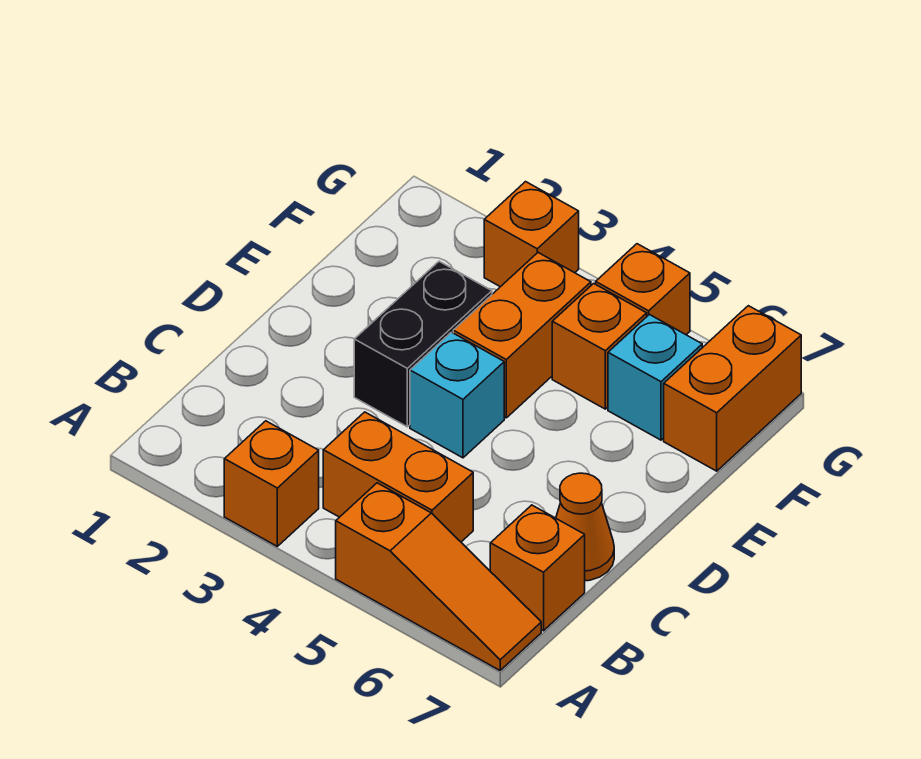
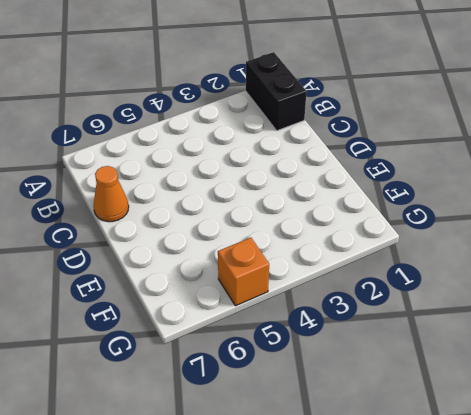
black brick A1:B1 level 1 -> black brick D3:E3 level 1
none -> orange brick A3 level 1
none -> orange slope A5:A7 level 1 top 5
none -> orange brick B4:B5 level 1

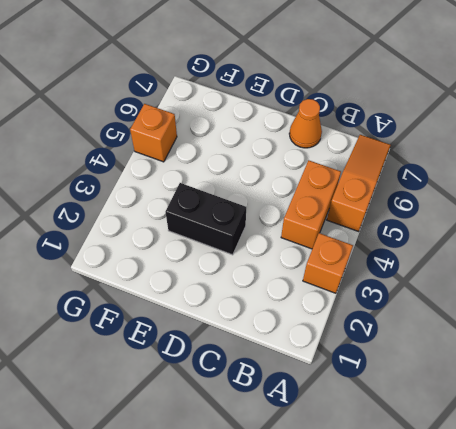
none -> orange brick B7 level 1
none -> cyan brick D4 level 1
none -> orange brick E4:F4 level 1

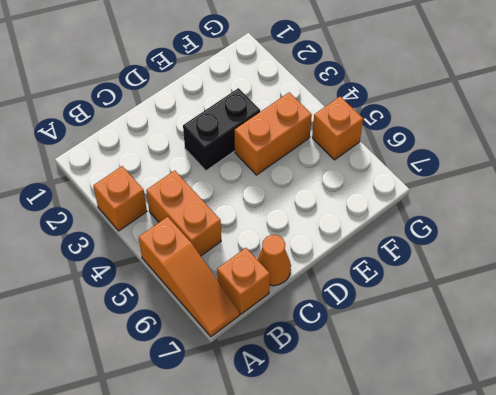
none -> cyan brick D4 level 1
none -> orange brick F5 level 1
none -> cyan brick F6 level 1

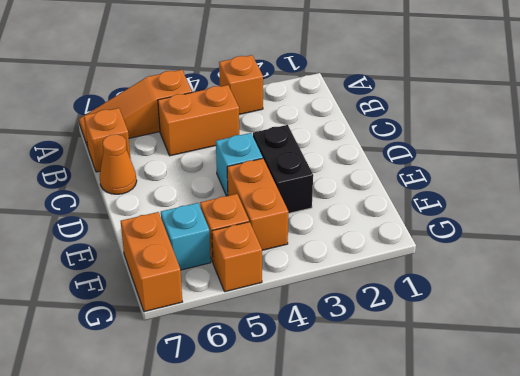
none -> orange brick G3 level 1

